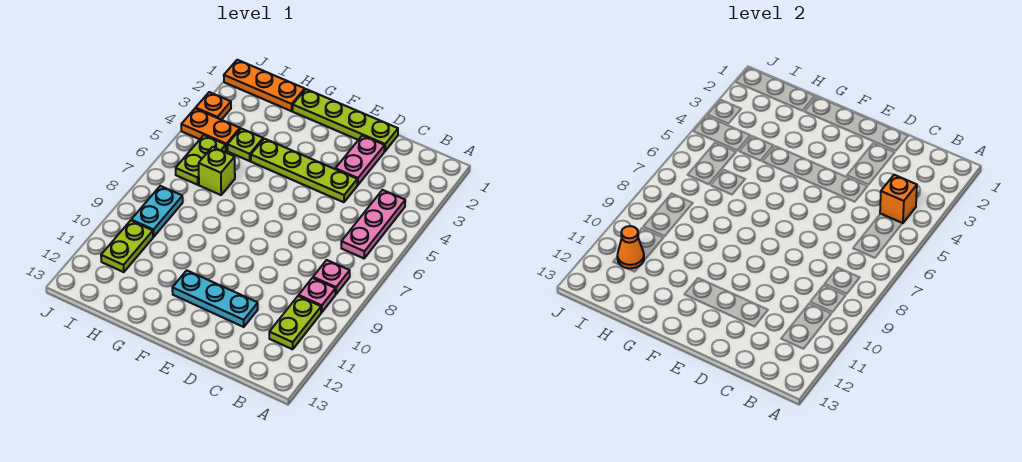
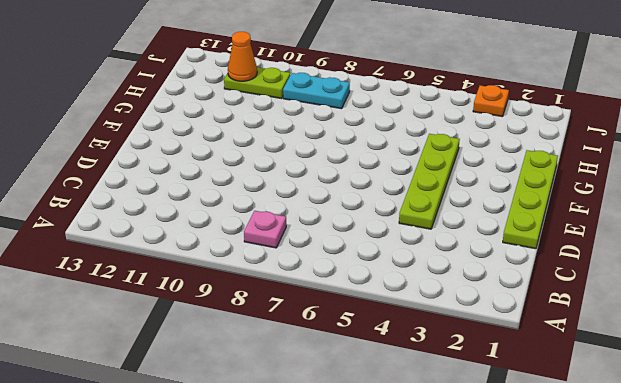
none -> pink plate B4:B6 level 1
none -> pink plate B9 level 1
none -> lime plate B10:B11 level 1

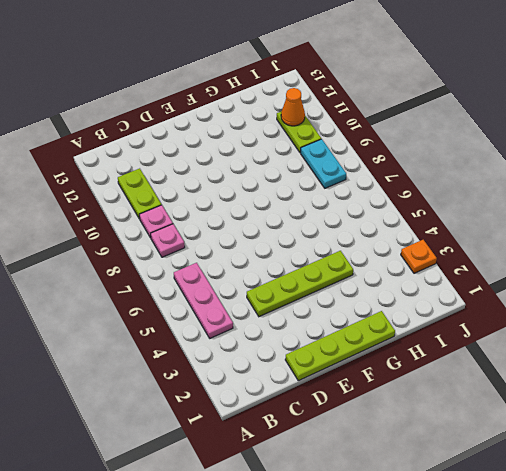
none -> pink plate D2:D3 level 1
none -> cyan plate D11:F11 level 1
none -> orange plate H1:J1 level 1

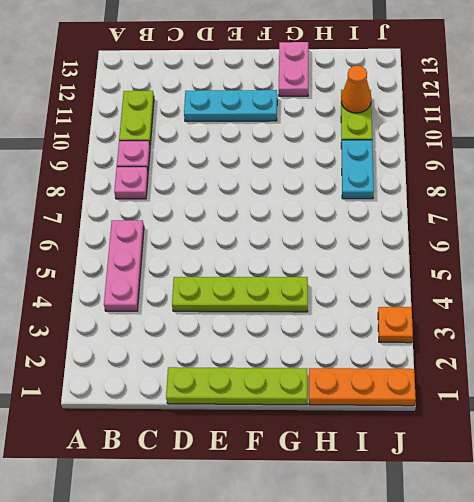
pink plate G12:G13 level 1 -> pink plate D2:D3 level 1
none -> lime plate H4 level 1
none -> lime brick H6 level 1
none -> orange plate I4:J4 level 1

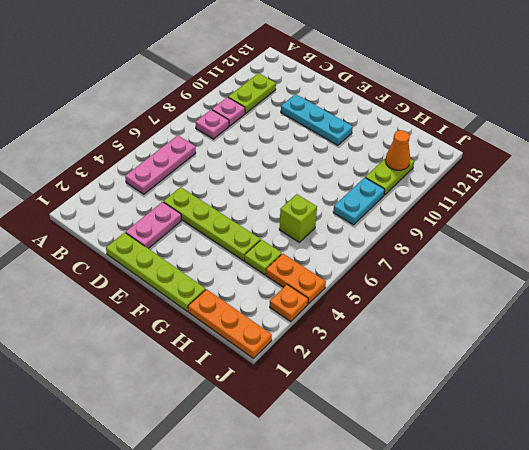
none -> lime plate I5:I6 level 1
none -> orange brick B4 level 2

